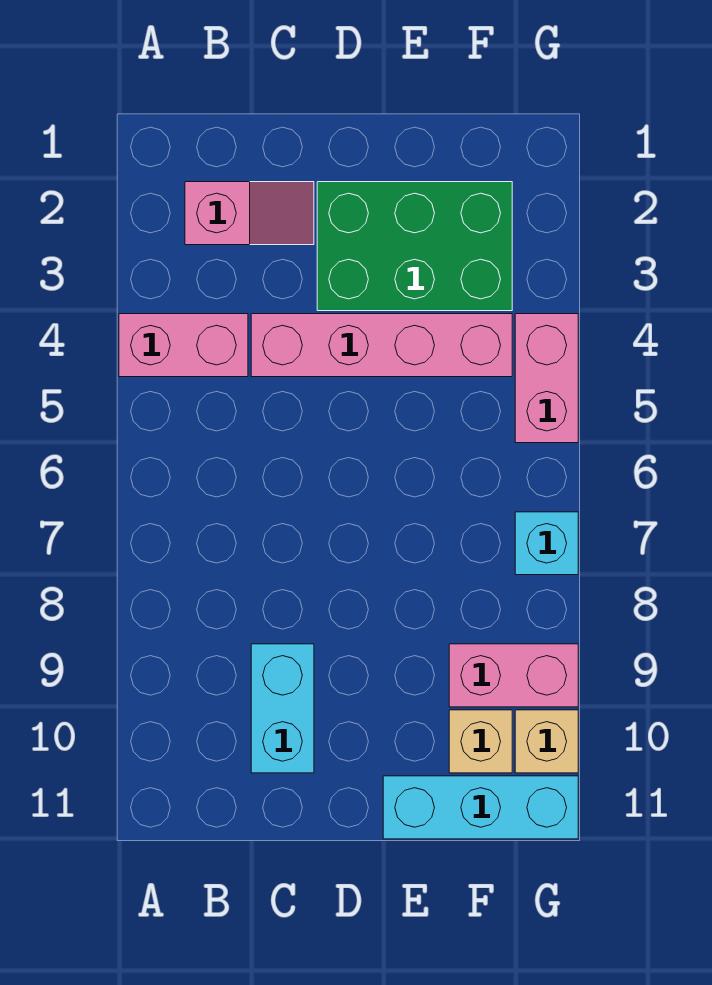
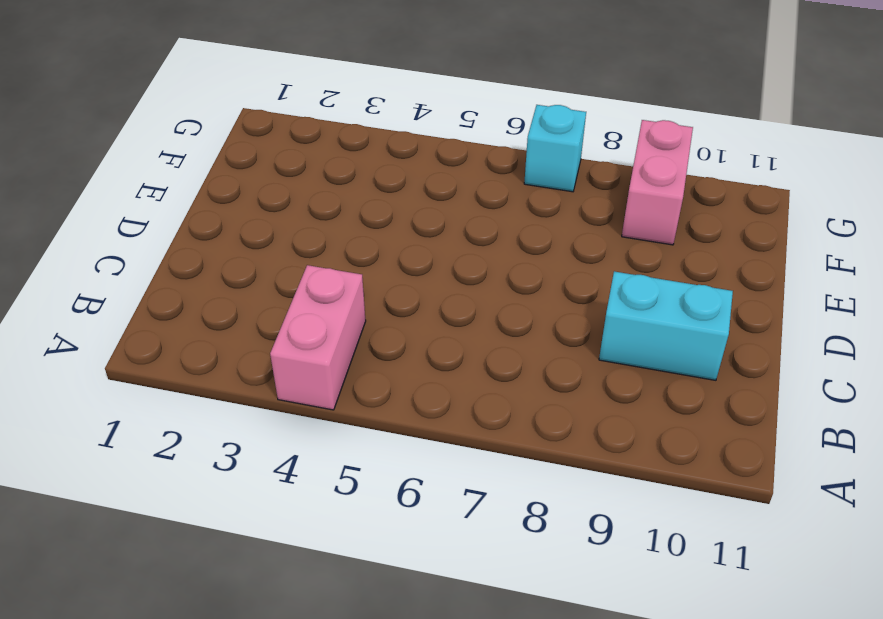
none -> pink slope B2:C2 level 1 top B
none -> pink brick C4:F4 level 1

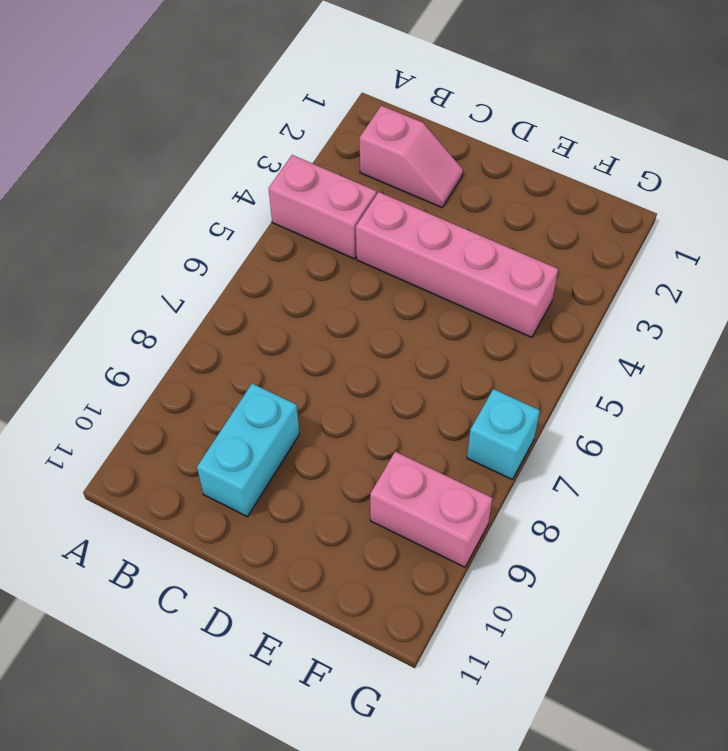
none -> green brick D2:F3 level 1
none -> cyan brick E11:G11 level 1

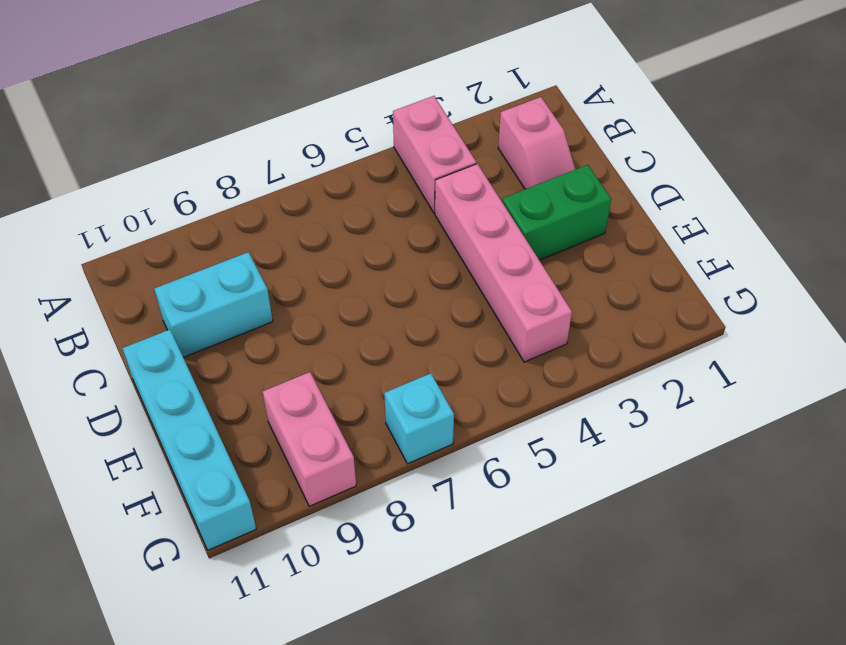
green brick D2:D3 level 1 -> green brick D2:F3 level 1
cyan brick D11:G11 level 1 -> cyan brick E11:G11 level 1
none -> tan brick F10 level 1
none -> pink brick G4:G5 level 1

